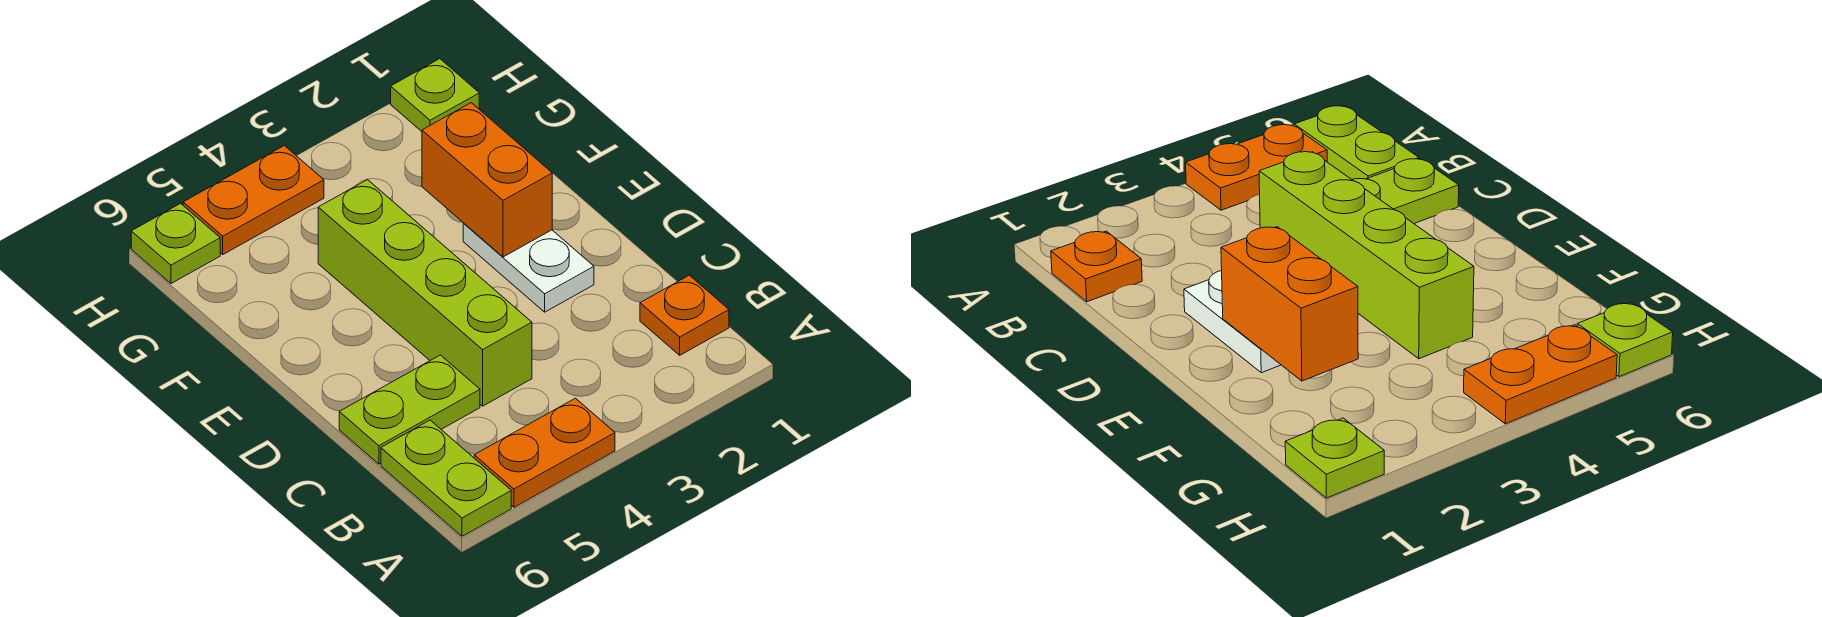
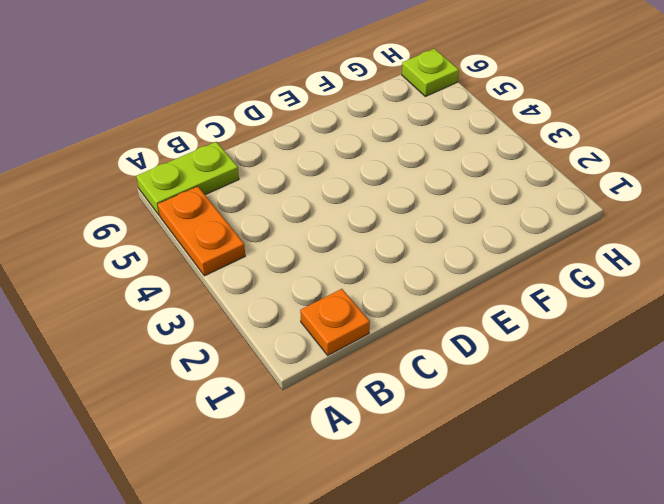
none -> lime brick C4:F4 level 1
none -> lime plate C5:C6 level 1

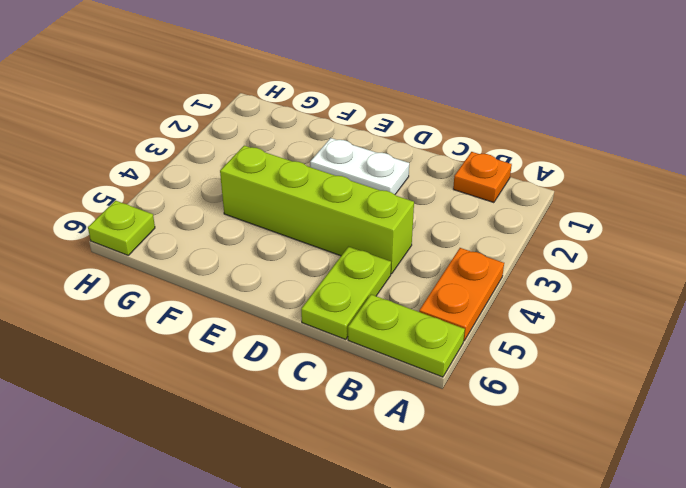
none -> lime plate H1 level 1
none -> orange plate H4:H5 level 1

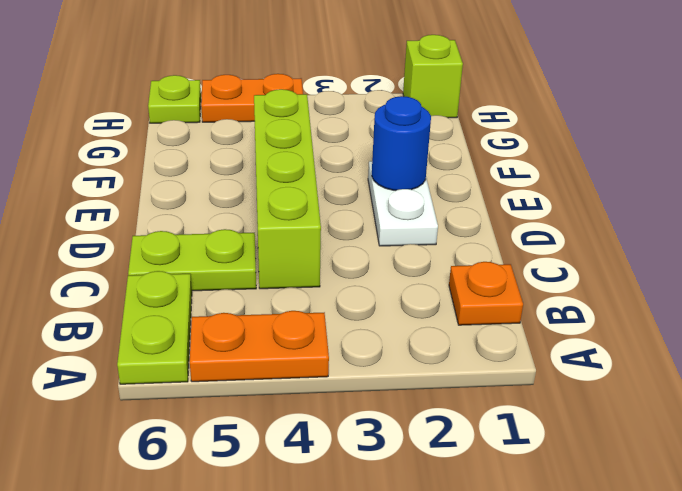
blue round brick E2 level 2 -> orange brick E2:F2 level 2
lime brick H1 level 1 -> lime plate H1 level 1

